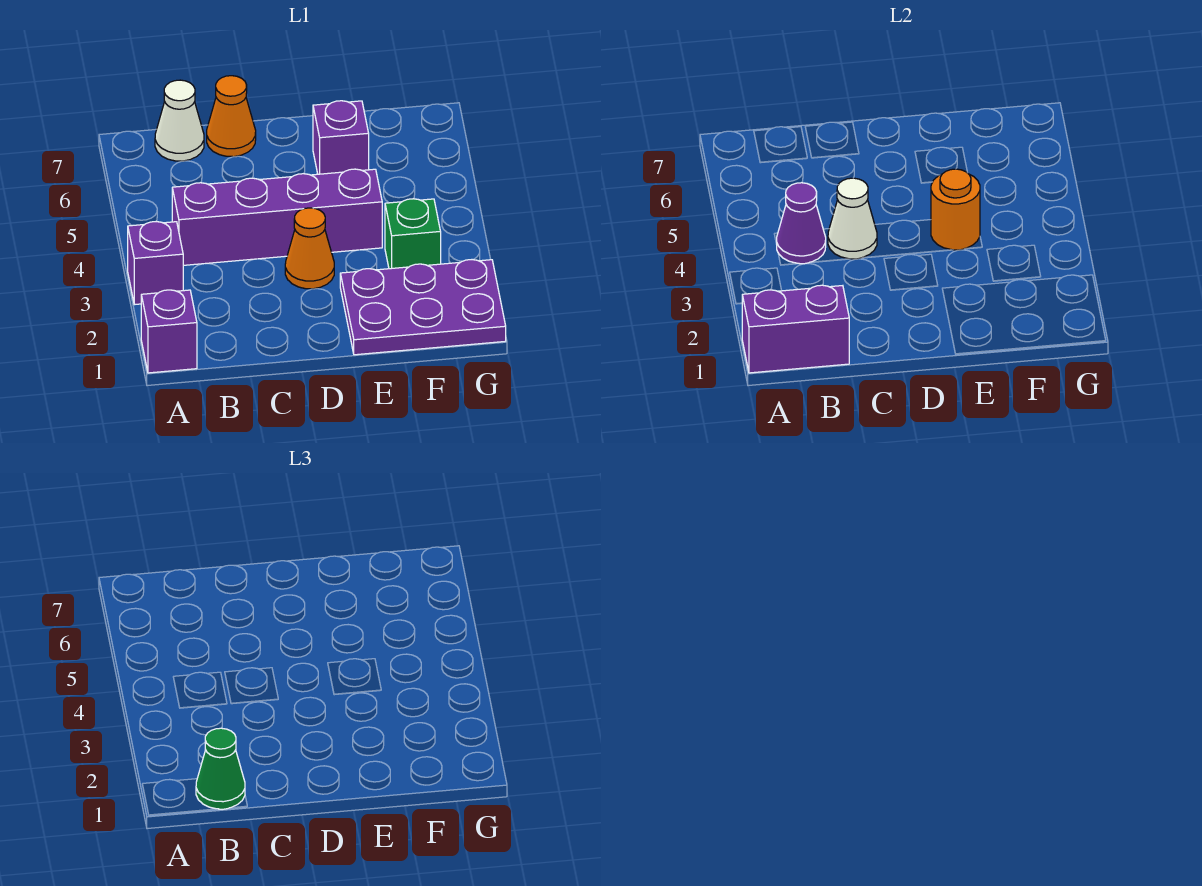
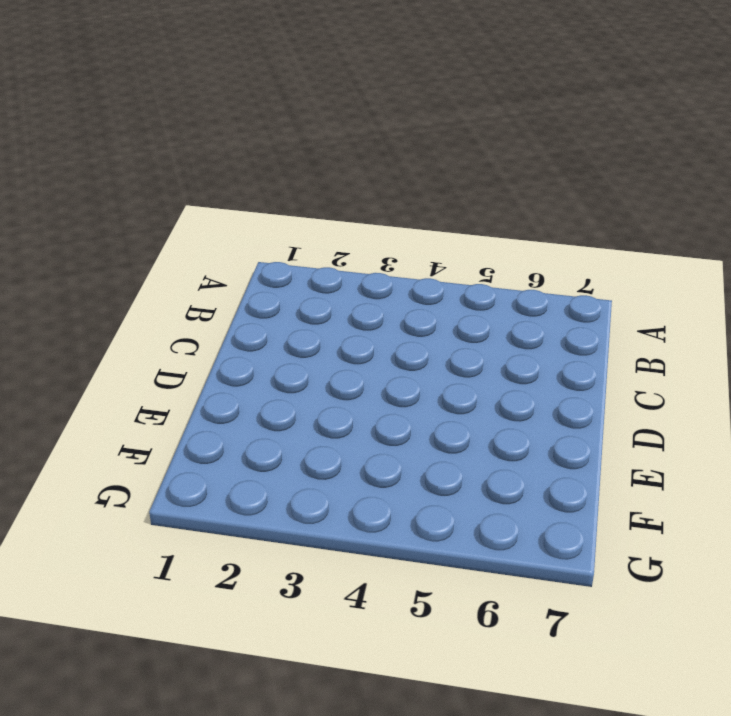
none -> purple brick A1 level 1
none -> purple brick A3 level 1
none -> purple brick B4:E4 level 1

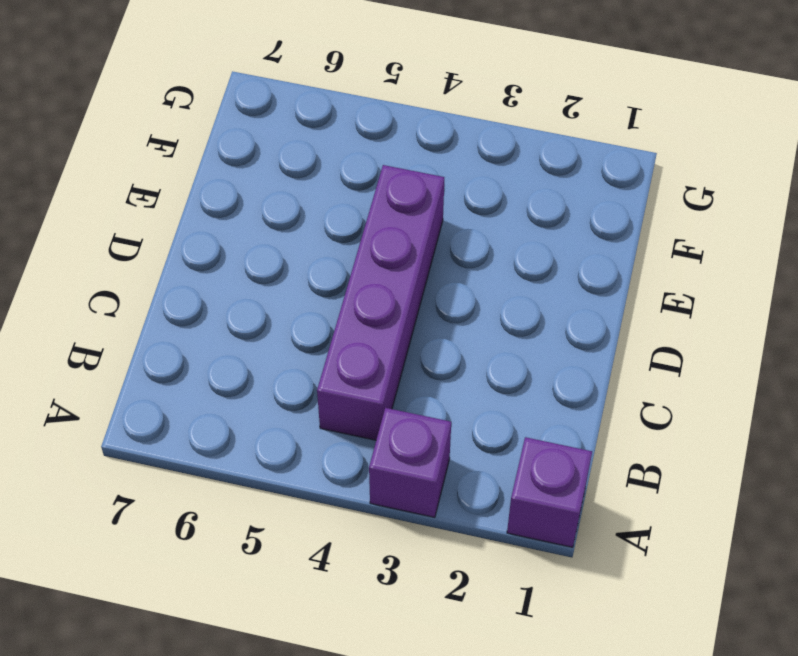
none -> white cone B7 level 1
none -> orange cone C7 level 1
none -> orange cone D3 level 1

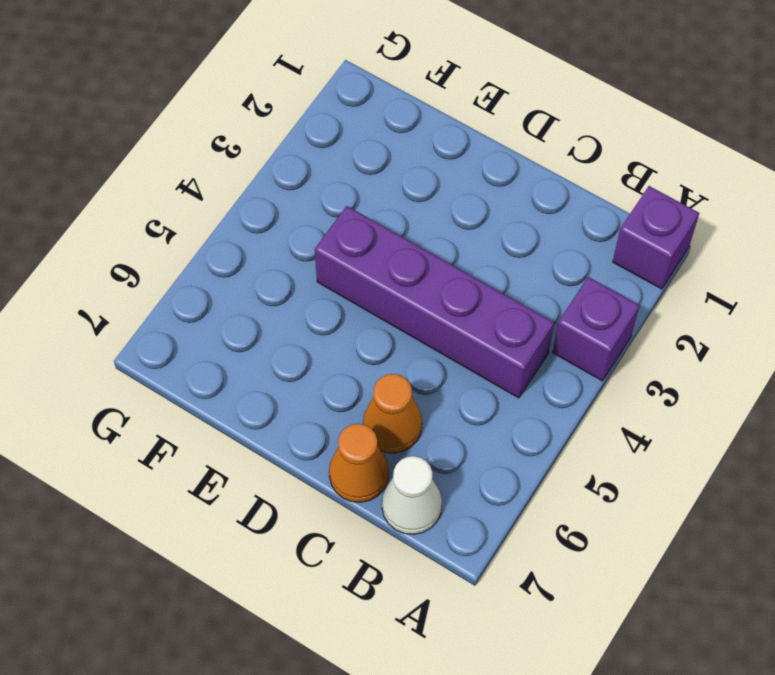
orange cone C6 level 1 -> orange cone D3 level 1
none -> purple plate E1:G2 level 1
none -> purple brick E6 level 1
none -> green brick F3 level 1

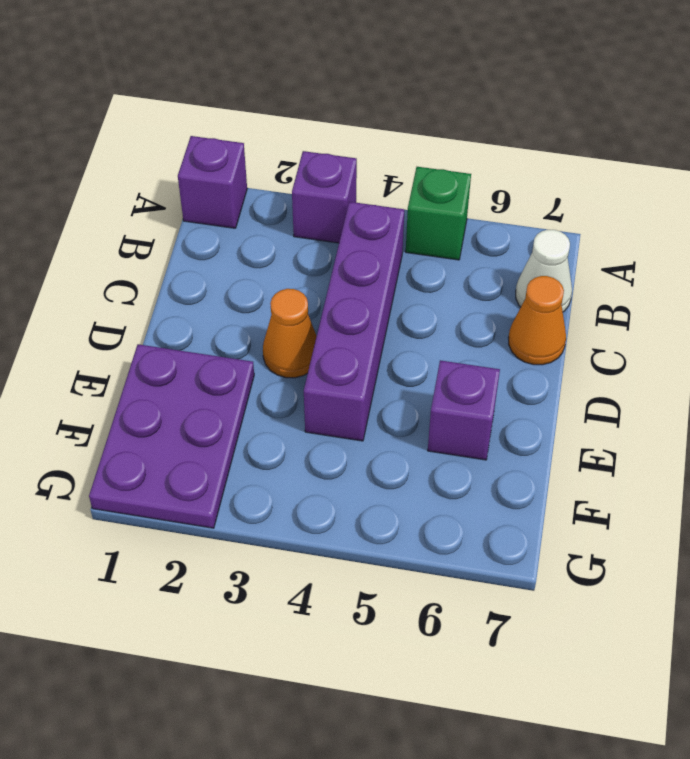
green brick A5 level 1 -> green brick F3 level 1
none -> purple brick A1:B1 level 2
none -> purple cone B4 level 2
none -> white cone C4 level 2

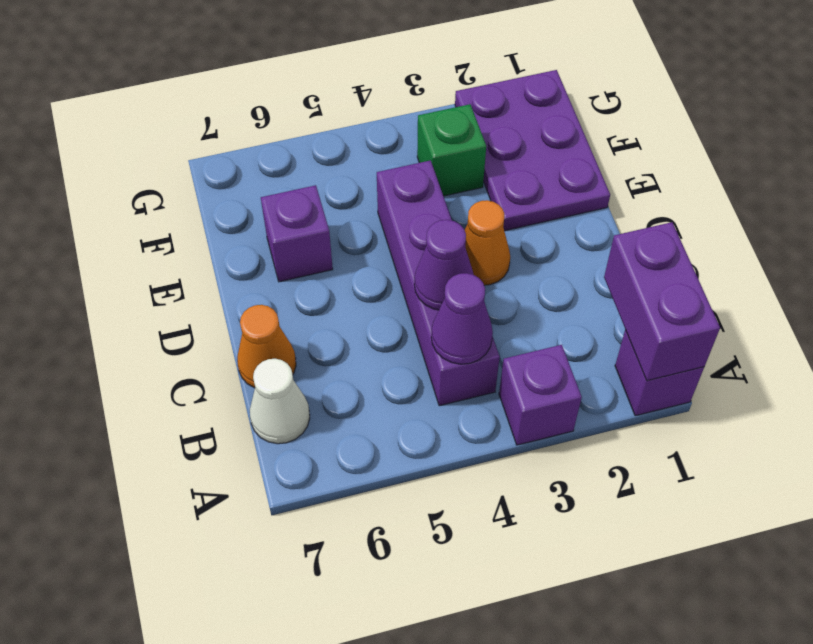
purple cone C4 level 2 -> white cone C4 level 2
none -> orange round brick E4 level 2
none -> green cone B1 level 3

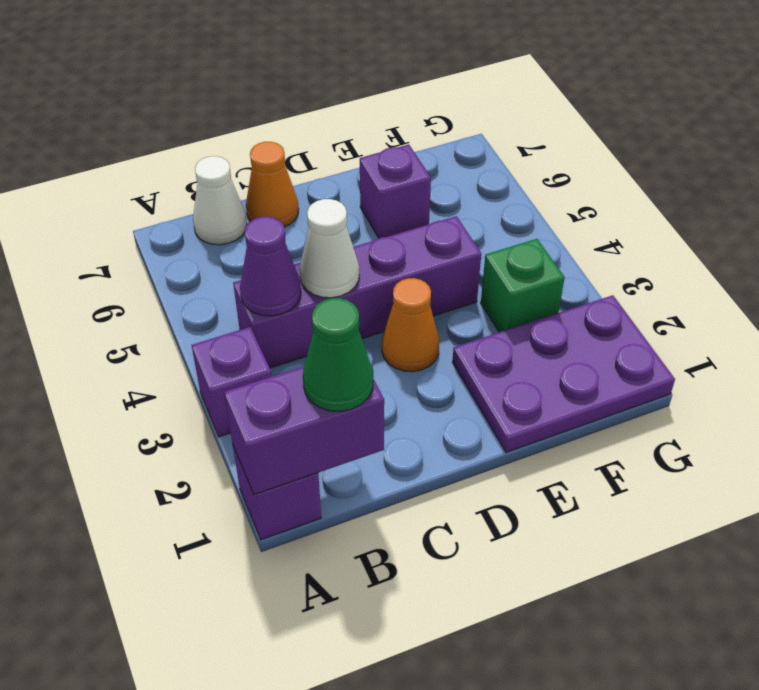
none -> orange round brick E4 level 2

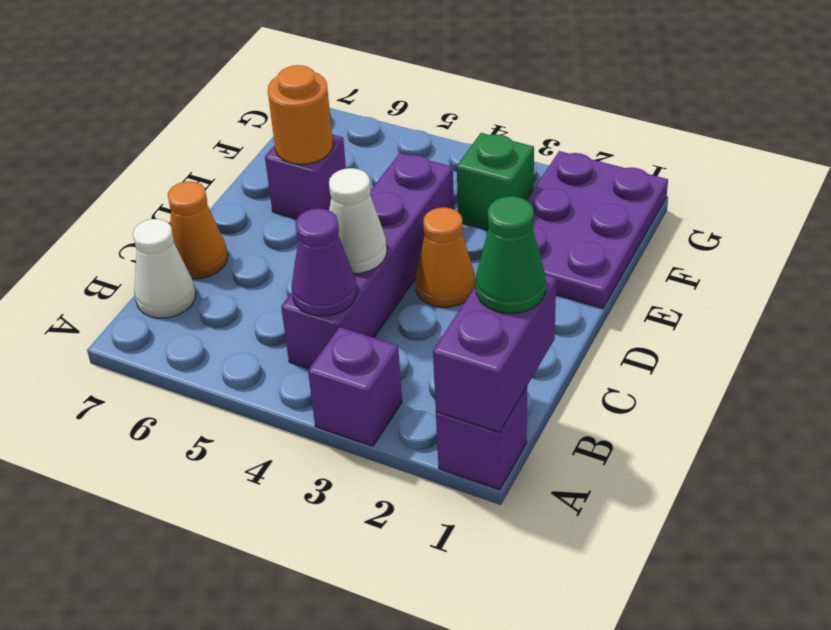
orange round brick E6 level 2 -> orange round brick E4 level 2

